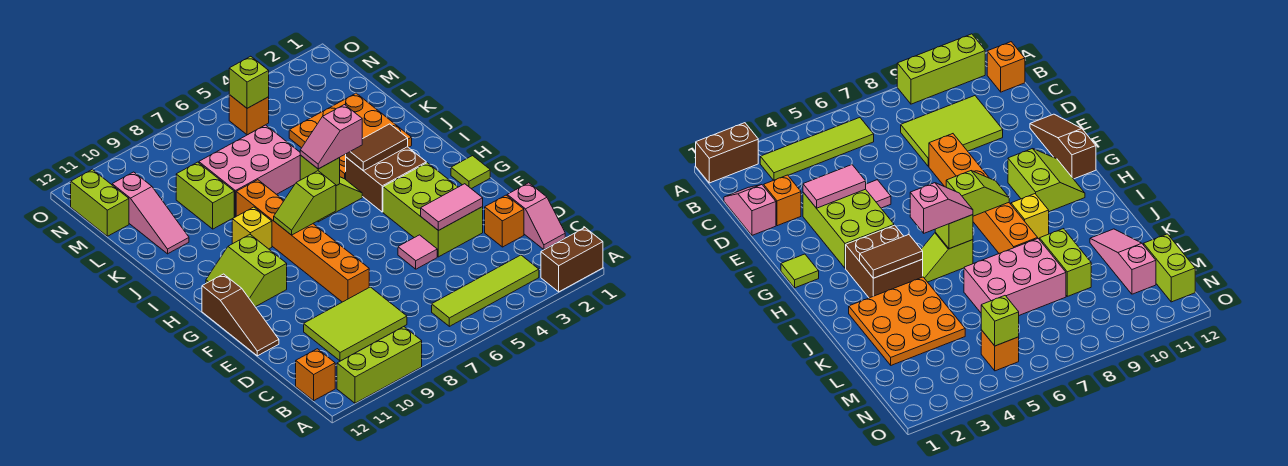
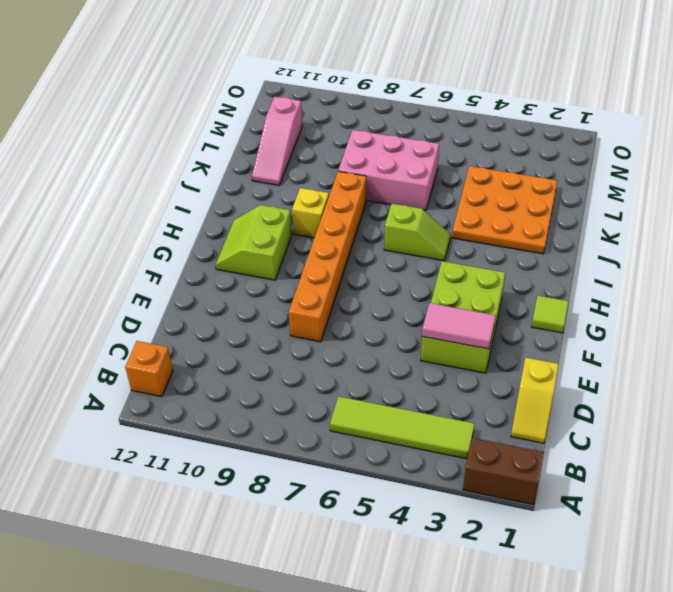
yellow slope C1:D1 level 1 top D -> pink slope C1:D1 level 1 top D
none -> lime brick A9:A11 level 1
none -> lime tile C8:D10 level 1
none -> orange brick D2 level 1

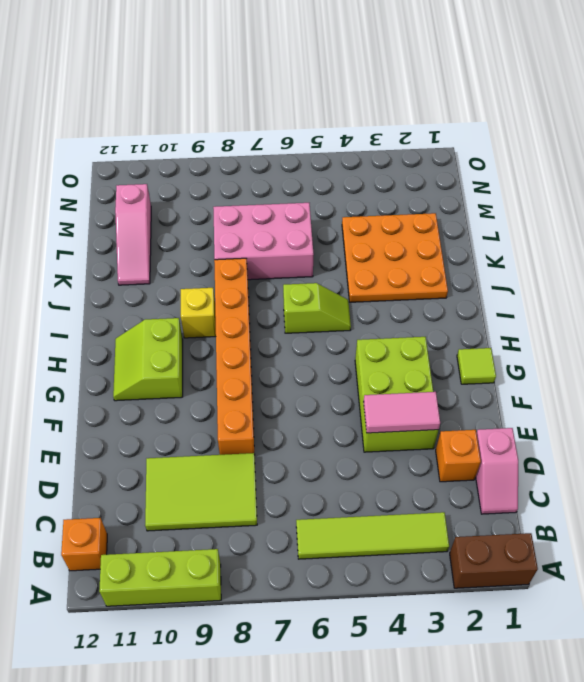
none -> pink tile E5 level 1
none -> brown slope E12:G12 level 1 top G
none -> brown brick H3:I4 level 1

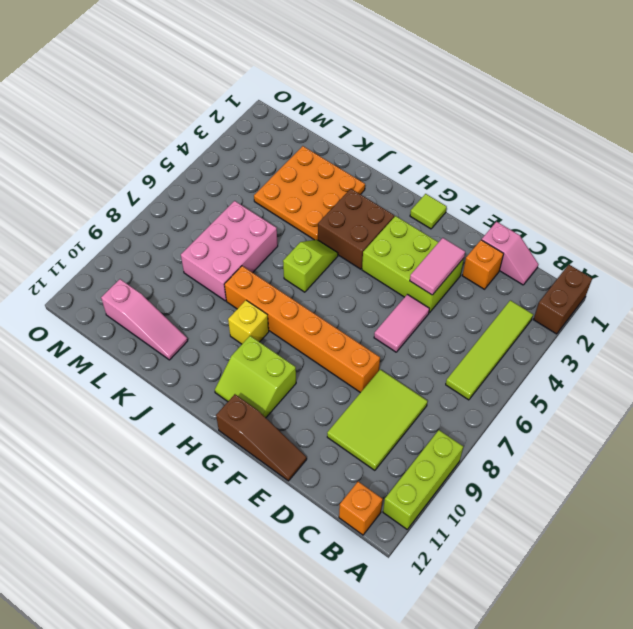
pink tile E5:E6 level 1 -> pink tile E5 level 1
none -> lime brick K9:L9 level 1
none -> lime brick M12:N12 level 1
none -> orange brick N5 level 1

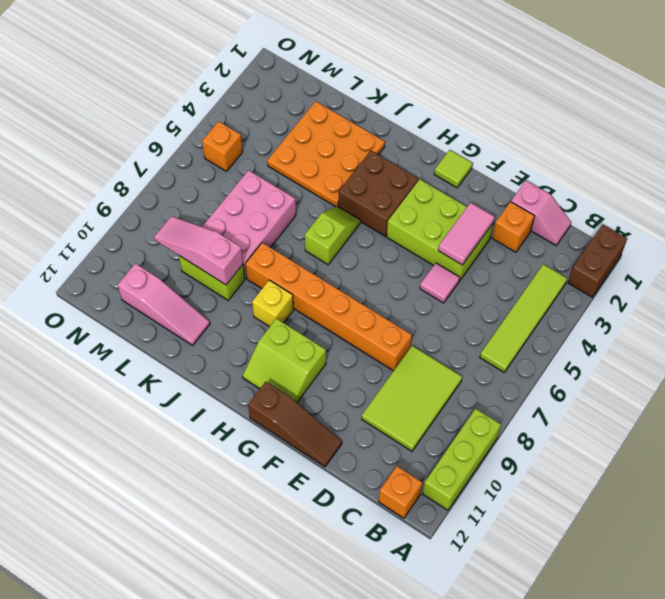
pink slope K9:M9 level 2 top K -> none
none -> lime brick M12:N12 level 1
none -> lime slope H7:H8 level 2 top 7
none -> brown tile I3:I4 level 2

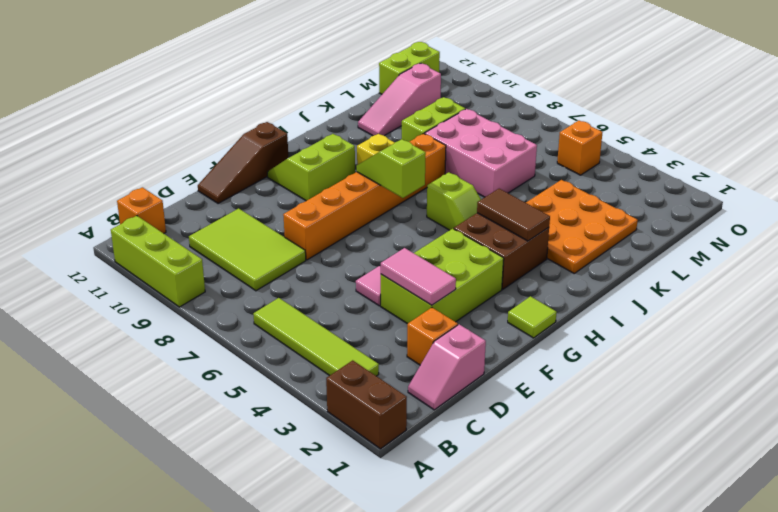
none -> lime brick I6 level 2
none -> lime brick N5 level 2
none -> pink slope I5:I6 level 3 top 5

